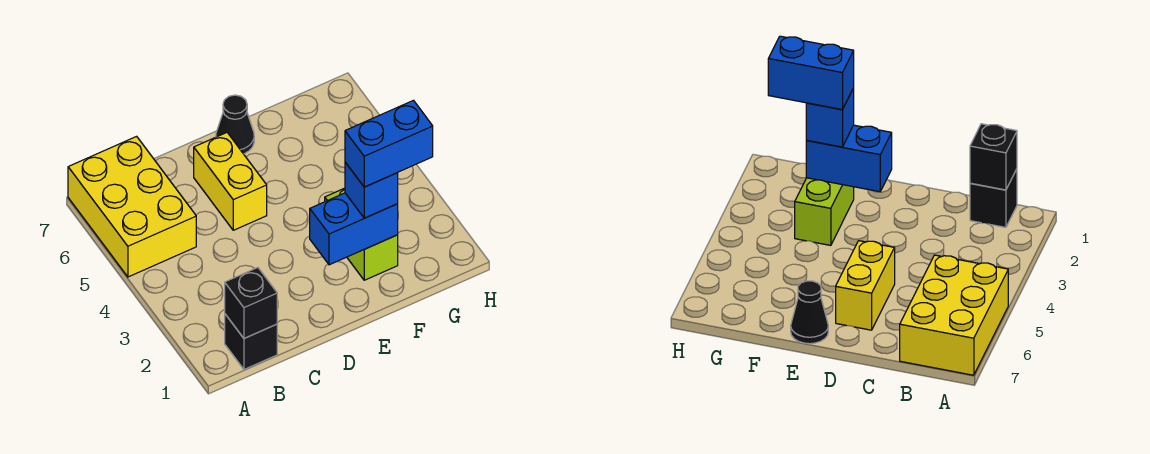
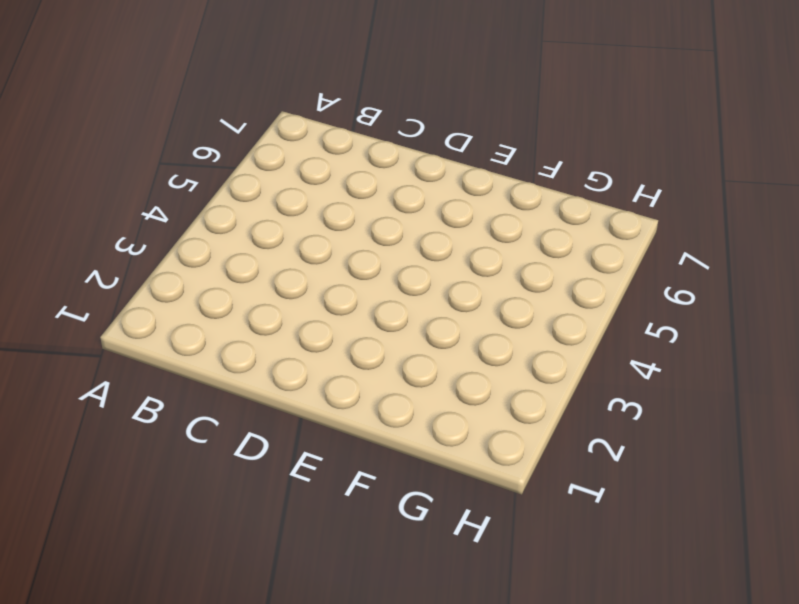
none -> yellow brick A5:B7 level 1
none -> black brick B1 level 1

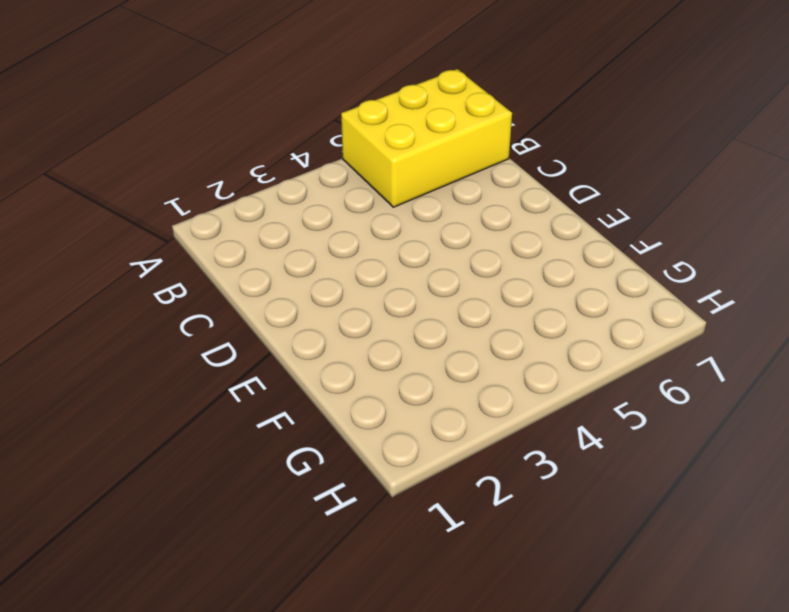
none -> black brick B1 level 1
none -> yellow brick D5:D6 level 1

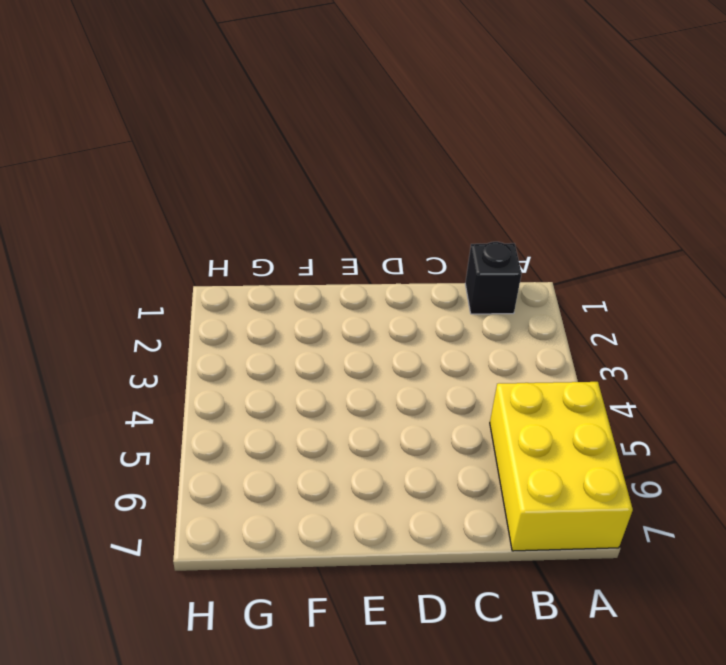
none -> yellow brick D5:D6 level 1
none -> black cone E7 level 1

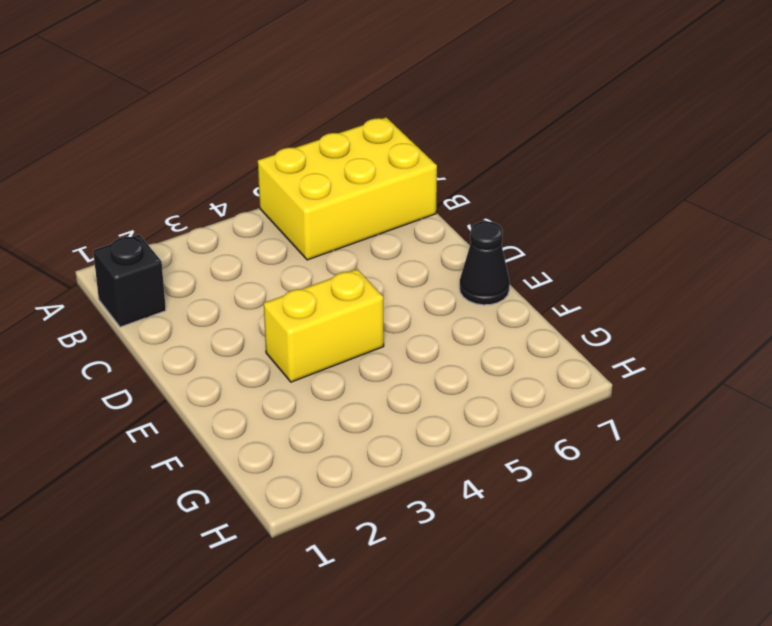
yellow brick E3:E4 level 1 -> yellow brick D5:D6 level 1
none -> lime brick F2:F3 level 1
none -> black brick B1 level 2

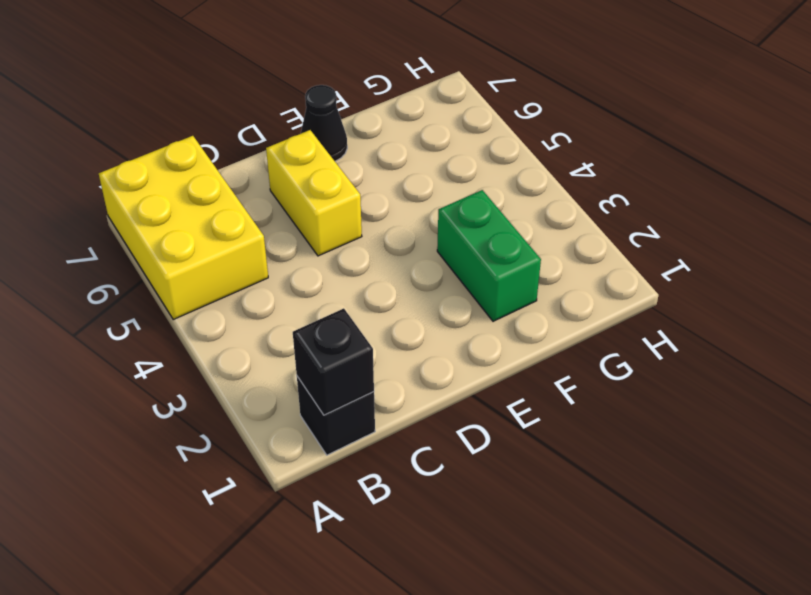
green brick F2:F3 level 1 -> lime brick F2:F3 level 1
none -> blue brick E2:F2 level 2
none -> blue brick F2 level 3

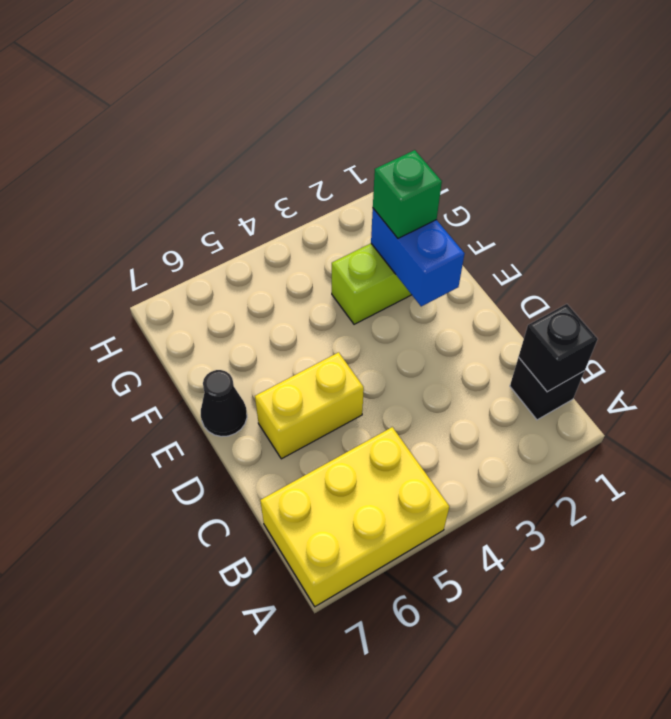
green brick F2 level 3 -> blue brick F2 level 3
none -> blue brick F2:G2 level 4

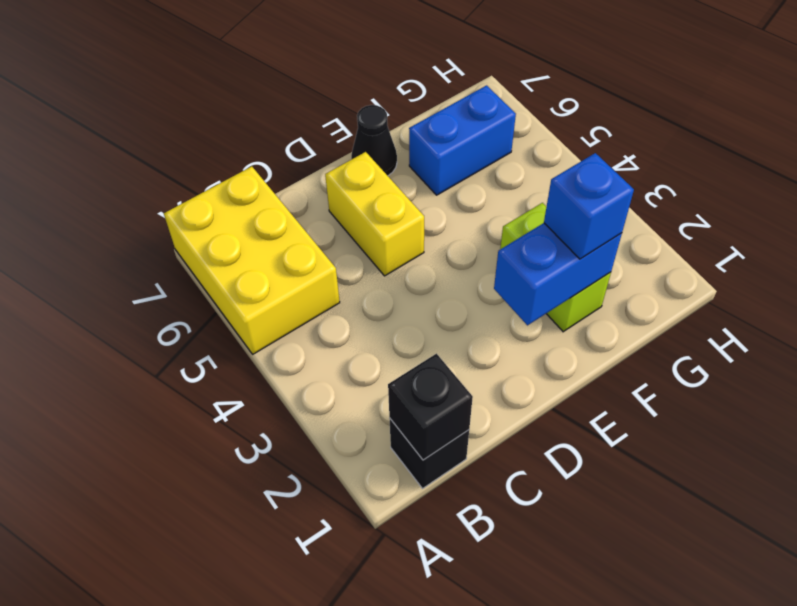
blue brick F6:G6 level 1 -> blue brick F2:G2 level 4

